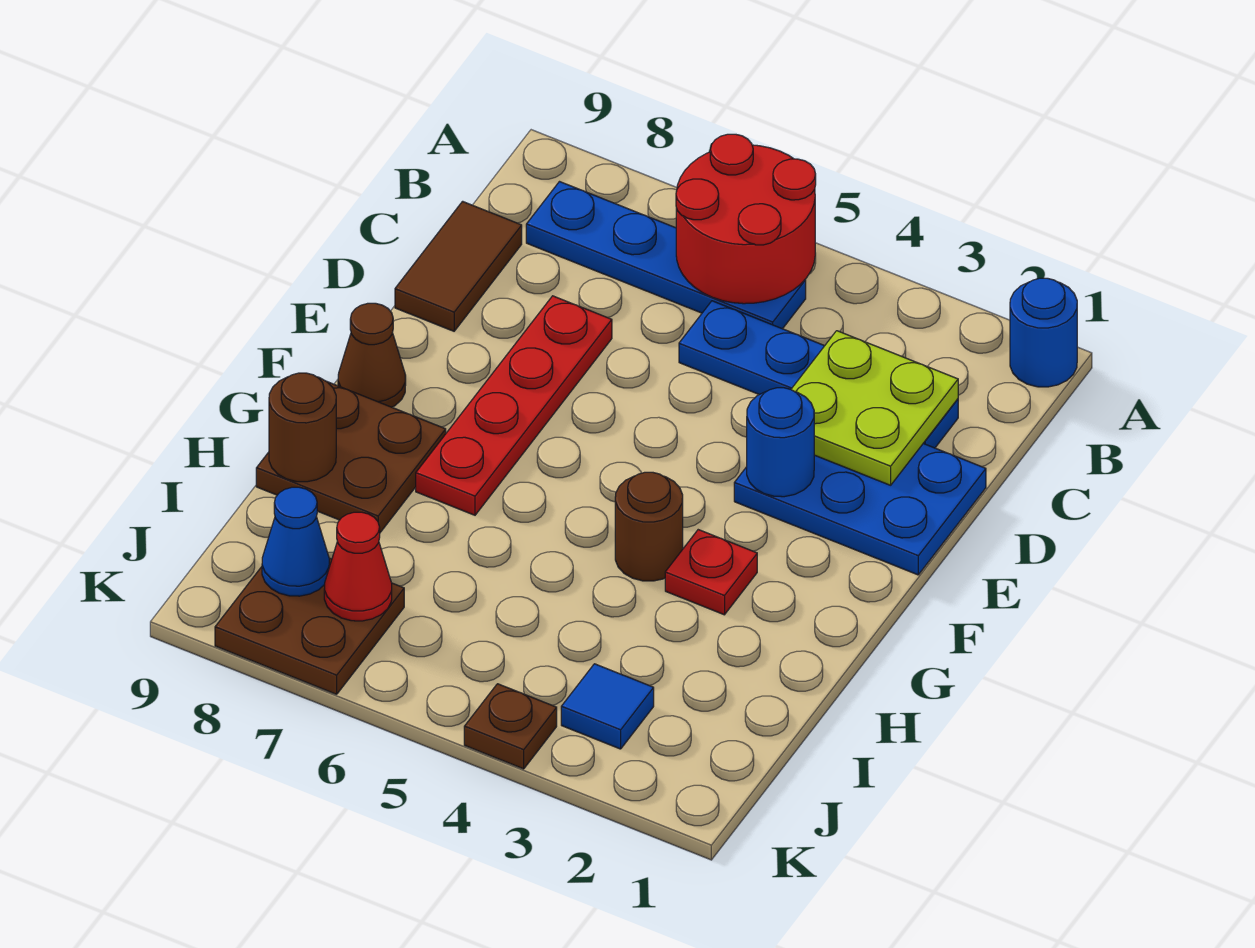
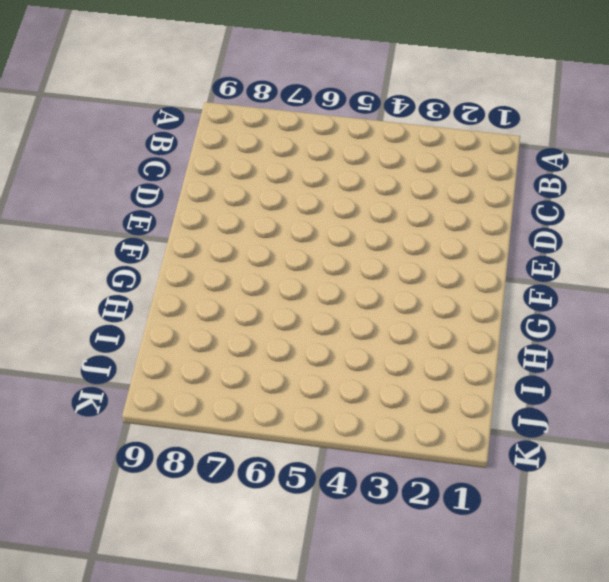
none -> blue round brick A1 level 1
none -> blue plate B5:B8 level 1
none -> blue plate C2:C5 level 1

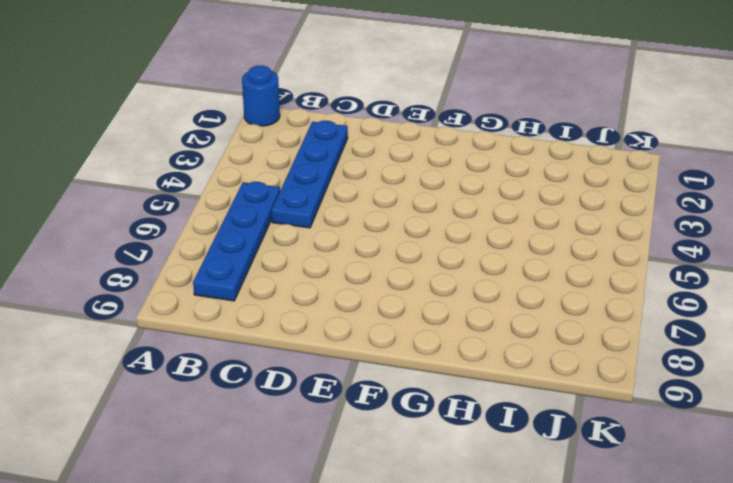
none -> brown tile C9:D9 level 1
none -> blue plate D1:E3 level 1
none -> red plate D7:G7 level 1

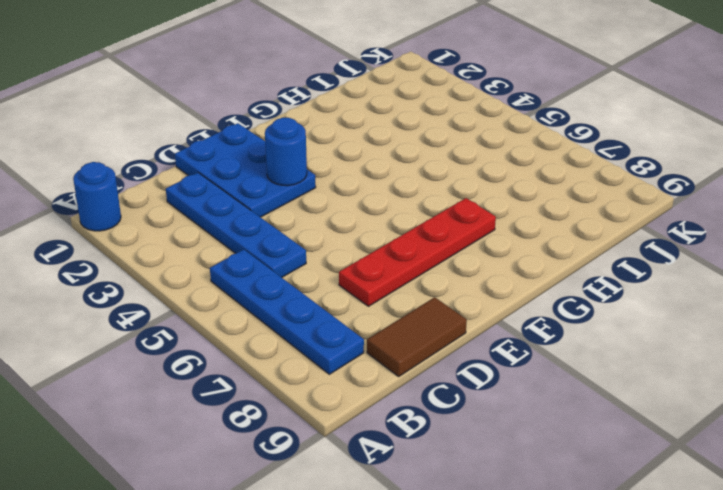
none -> brown cone F9 level 1
none -> red plate G3 level 1
none -> brown round brick G4 level 1

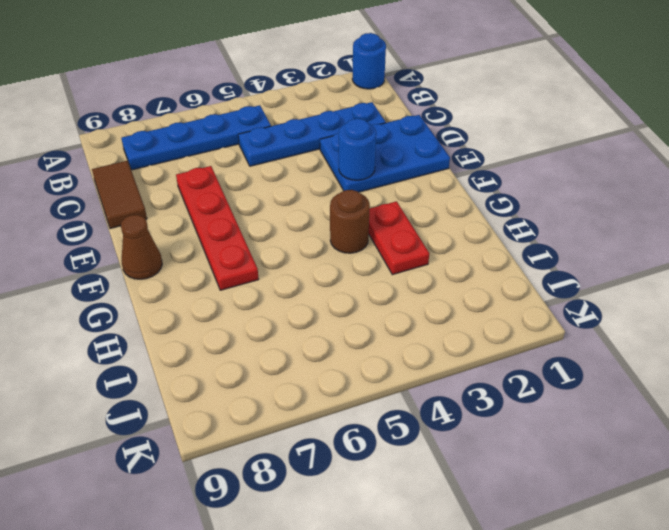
red plate G3:H3 level 1 -> red plate G3 level 1
none -> brown plate G8:H9 level 1
none -> blue tile J3 level 1
none -> brown plate J7:K8 level 1

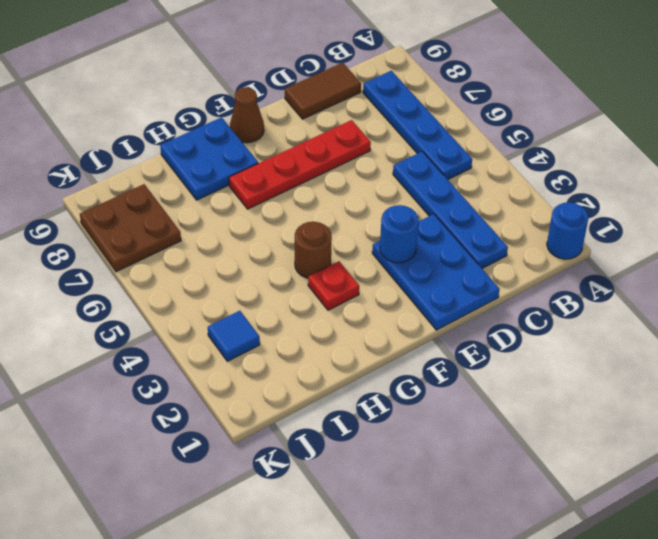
blue plate G8:H9 level 1 -> brown plate G8:H9 level 1
none -> brown plate K4 level 1
none -> red round brick A5:B6 level 2
none -> lime plate C2:D3 level 2

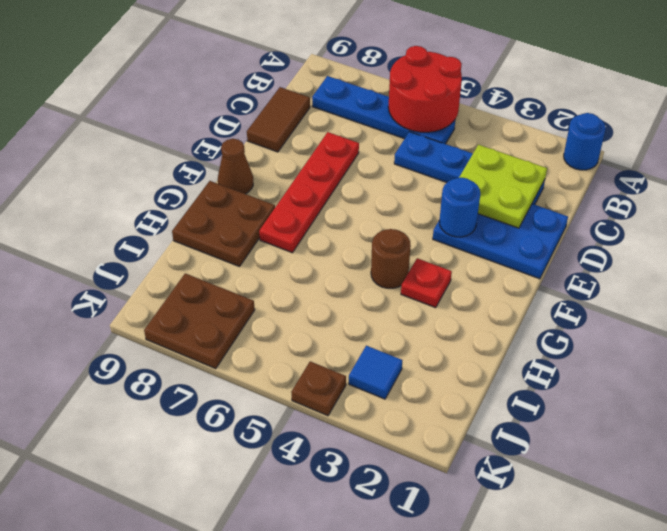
none -> brown round brick H9 level 2
none -> red cone J7 level 2
none -> blue cone J8 level 2

